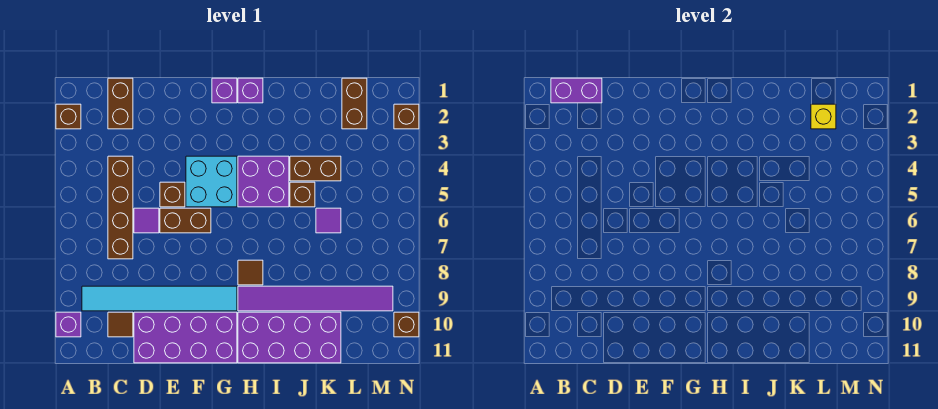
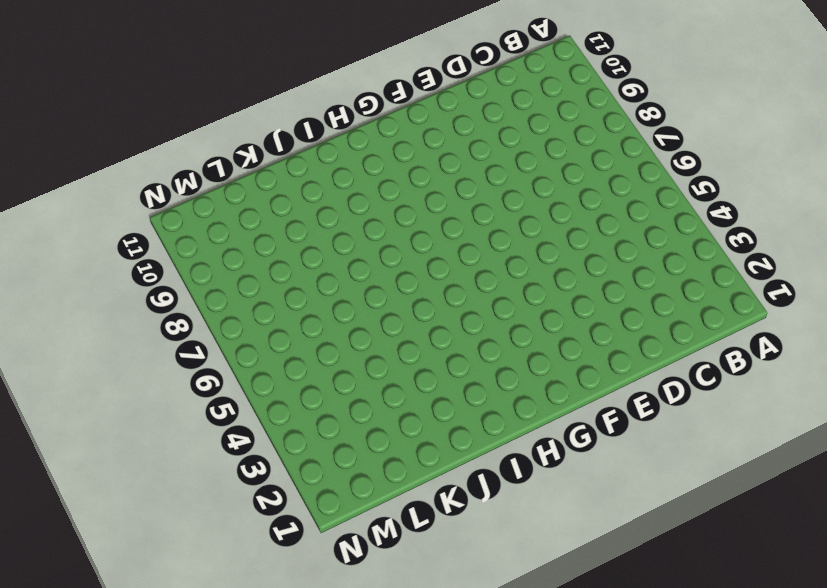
none -> brown brick A2 level 1
none -> purple brick A10 level 1
none -> cyan tile B9:G9 level 1

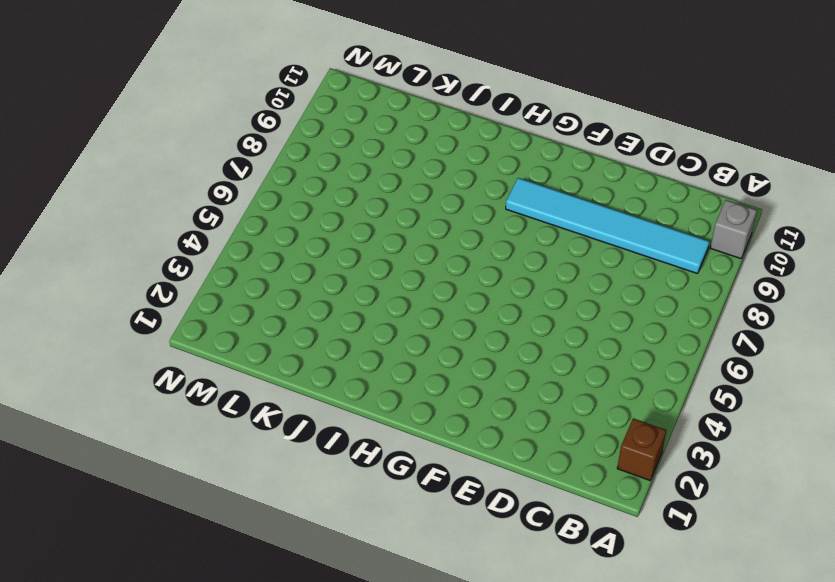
grey brick A10 level 1 -> purple brick A10 level 1
none -> brown brick C1:C2 level 1
none -> brown brick C4:C7 level 1
none -> brown tile C10 level 1

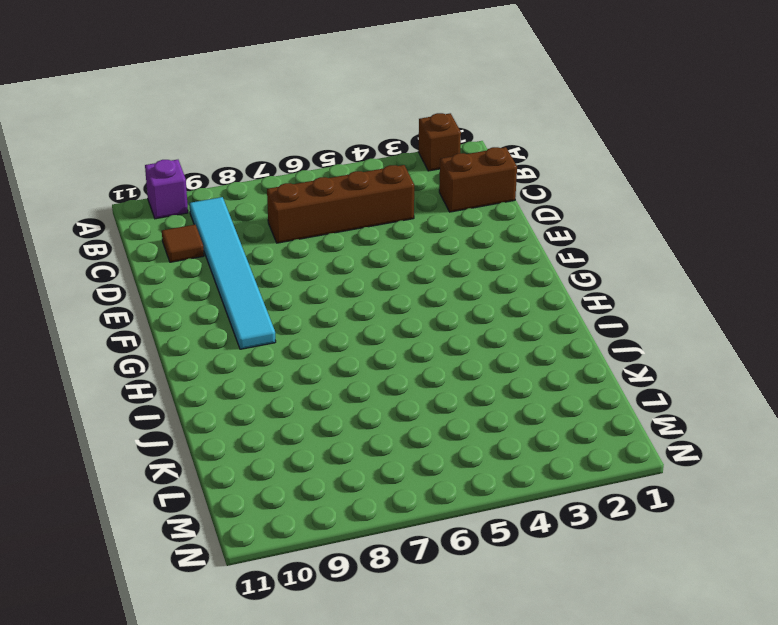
none -> purple tile D6 level 1
none -> purple brick D10:G11 level 1
none -> brown brick E5 level 1

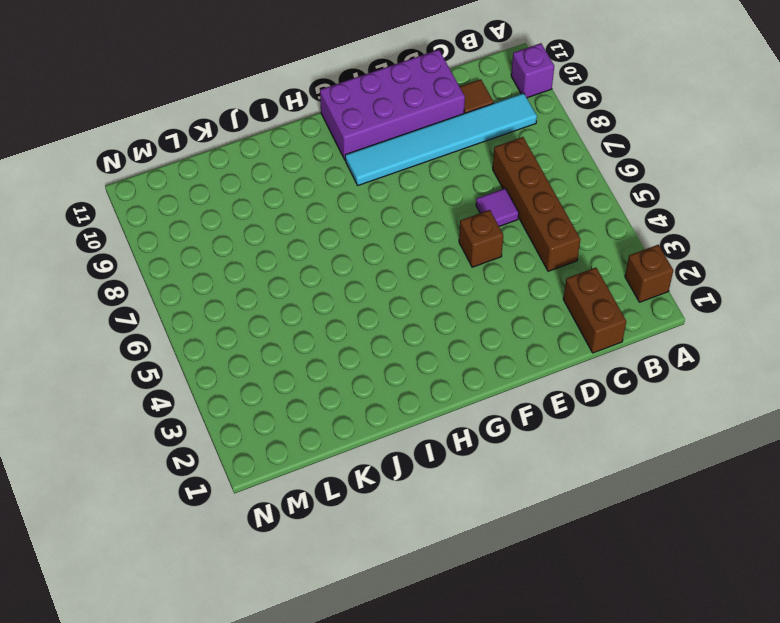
none -> brown brick E6:F6 level 1
none -> cyan brick F4:G5 level 1
none -> purple brick G1 level 1

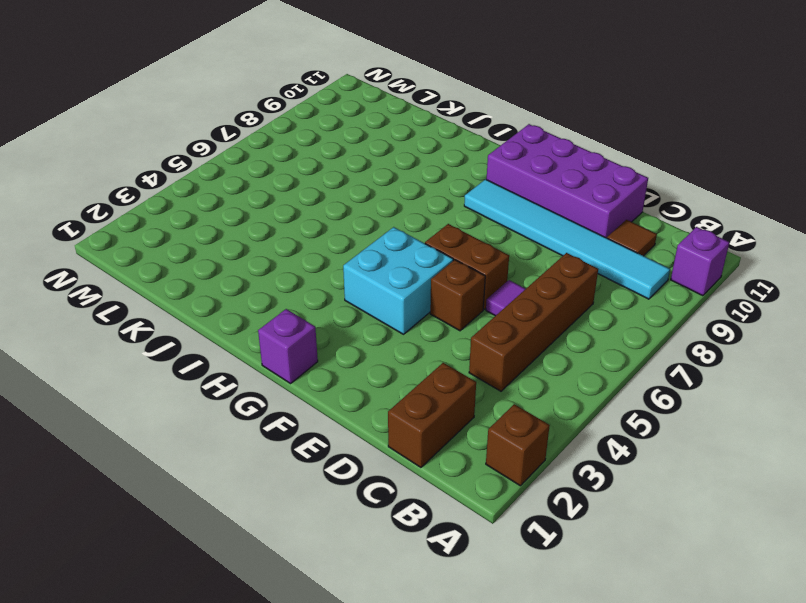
none -> purple brick H1 level 1
none -> purple brick H4:I5 level 1
none -> brown tile H8 level 1

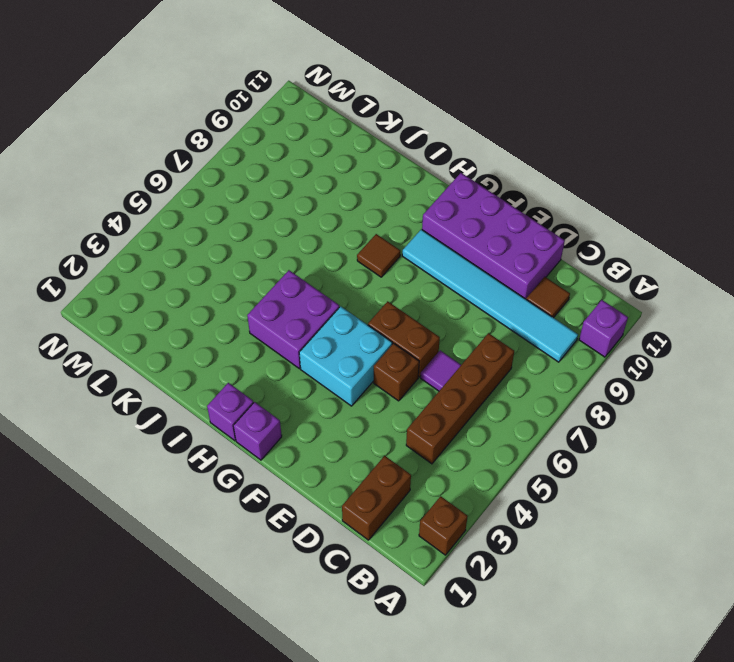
none -> purple tile H9:M9 level 1
none -> purple brick H10:K11 level 1
none -> brown brick J4:K4 level 1

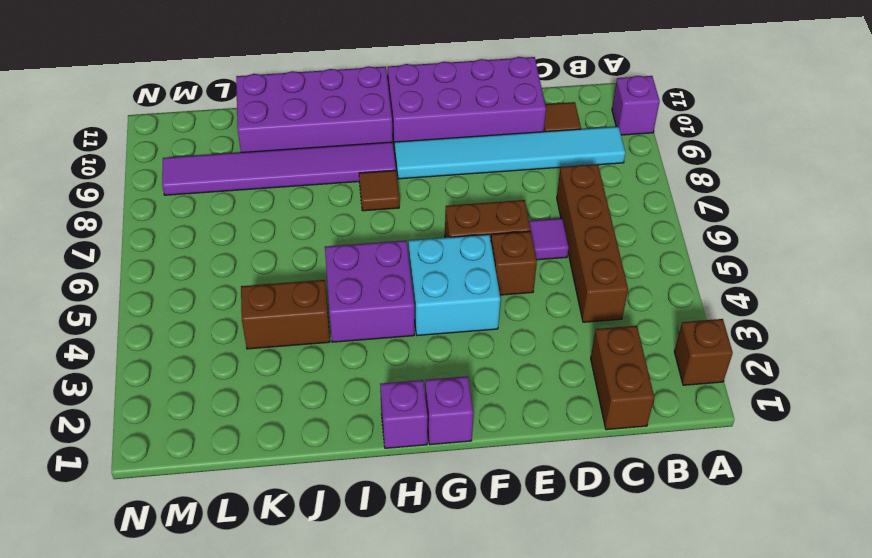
none -> brown brick J5 level 1
none -> purple tile K6 level 1
none -> brown brick L1:L2 level 1

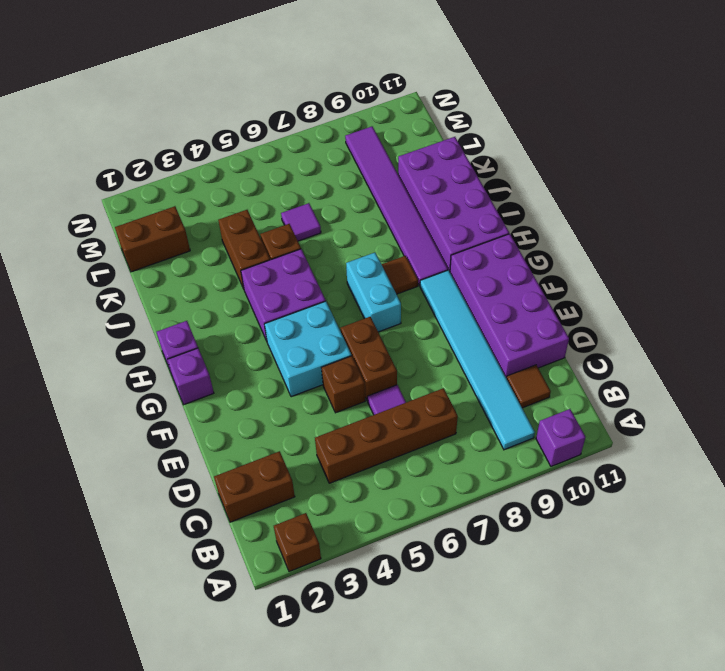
cyan brick G7:H7 level 1 -> none
none -> brown brick N2 level 1
none -> brown brick N10 level 1
none -> purple brick B1:C1 level 2

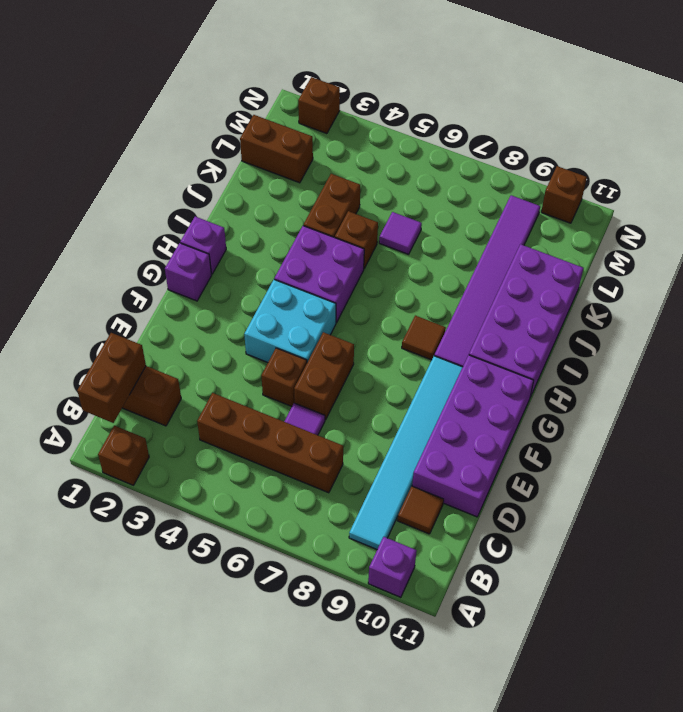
brown brick B1:C1 level 2 -> purple brick B1:C1 level 2
none -> yellow brick L2 level 2

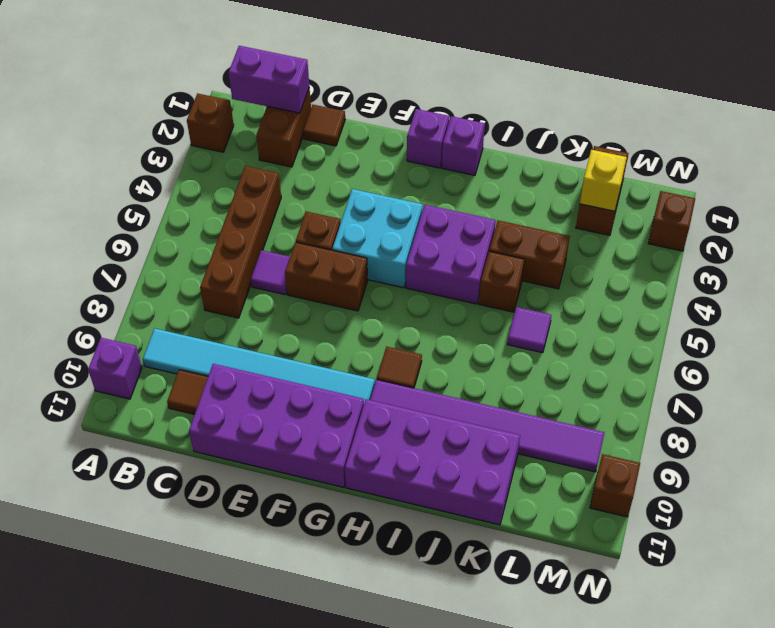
brown tile D1 level 1 -> none

